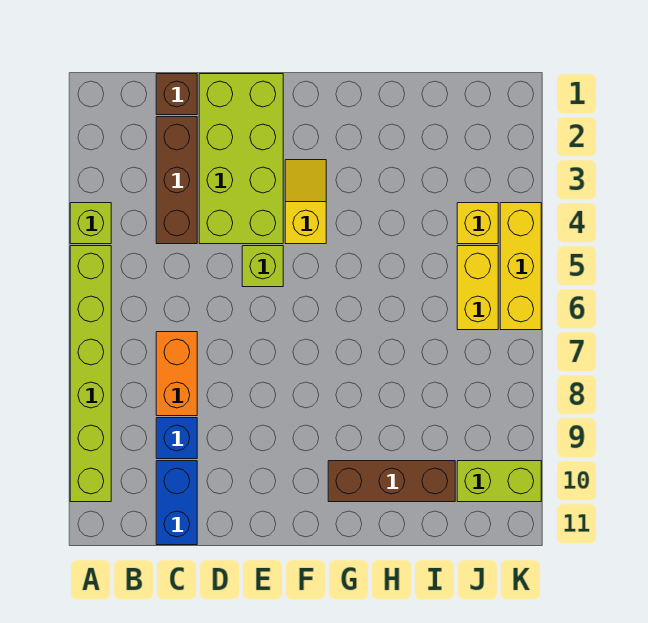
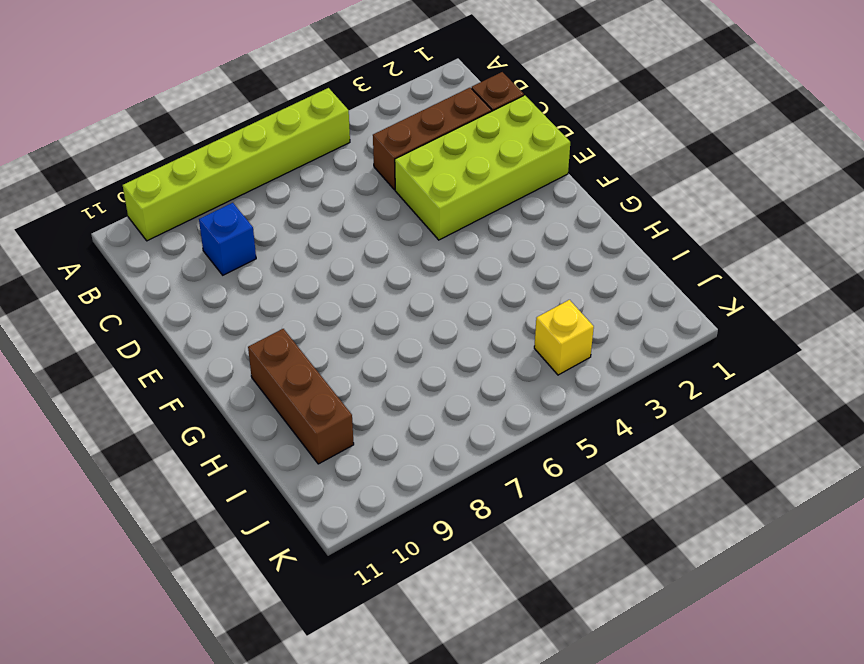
none -> lime brick A4 level 1
none -> orange brick C7:C8 level 1
none -> blue brick C10:C11 level 1

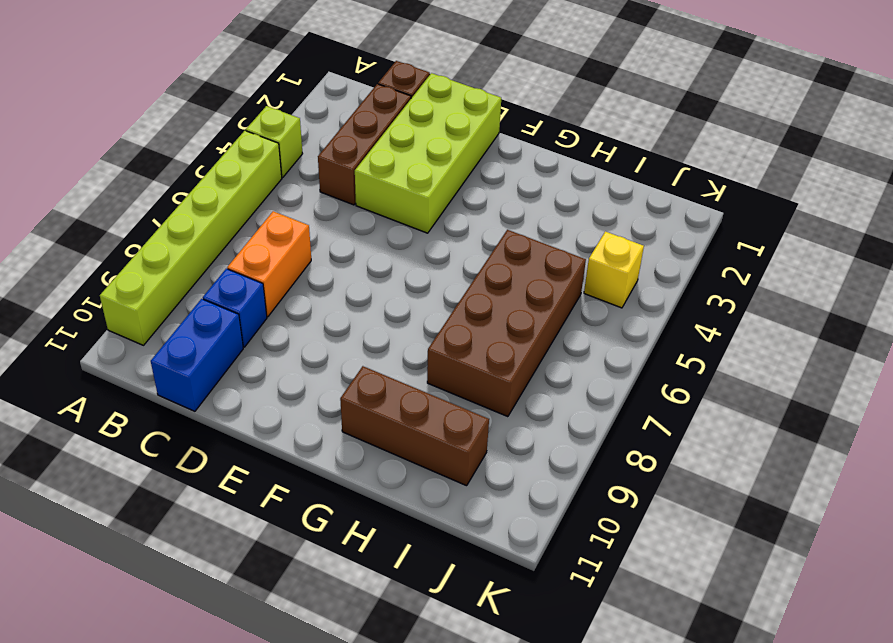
brown brick H5:I8 level 1 -> none
none -> lime brick E5 level 1
none -> yellow slope F3:F4 level 1 top 4
none -> yellow brick J5:J6 level 1

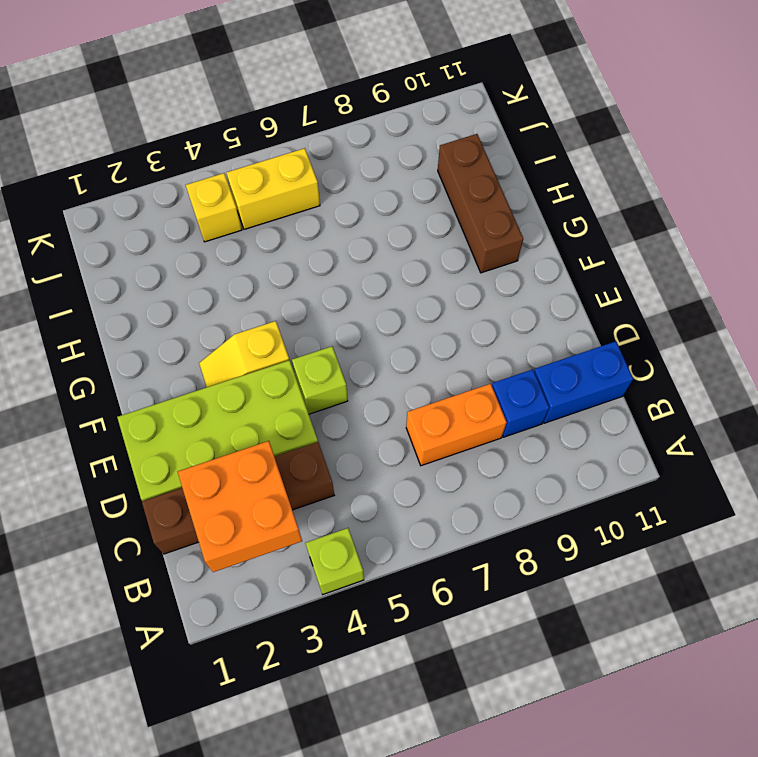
orange brick B2:C3 level 2 -> none
none -> lime brick A5:A10 level 1
none -> lime brick J10:K10 level 1
none -> yellow brick K4:K6 level 1

